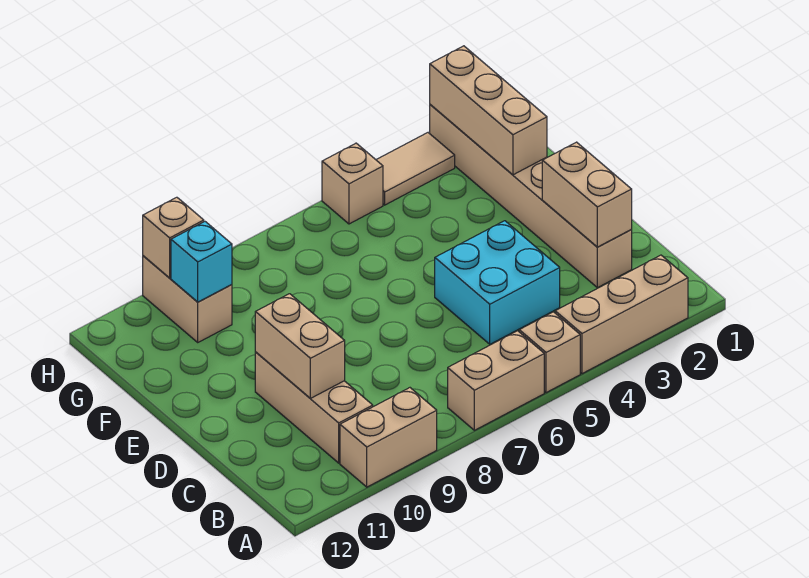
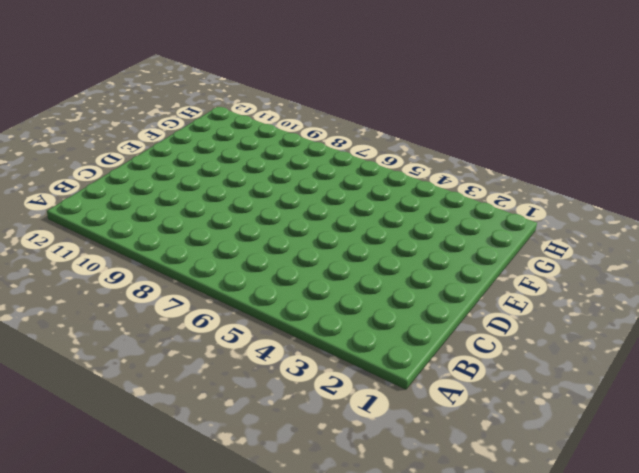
none -> tan brick A2:A4 level 1
none -> tan brick A5 level 1
none -> tan brick A6:A7 level 1

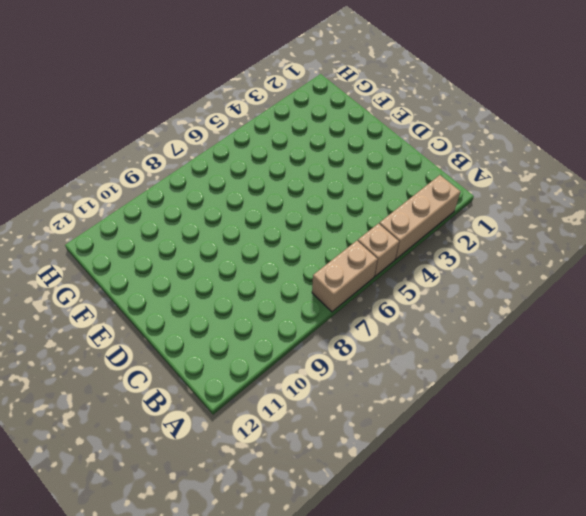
none -> tan brick A9:A10 level 1
none -> tan brick B10:D10 level 1
none -> tan brick C2:H2 level 1

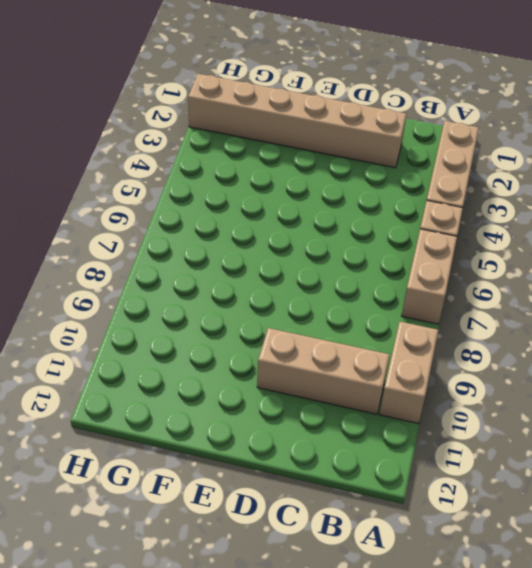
none -> cyan brick C4:D5 level 1
none -> tan brick G10:H10 level 1
none -> tan tile H3:H4 level 1

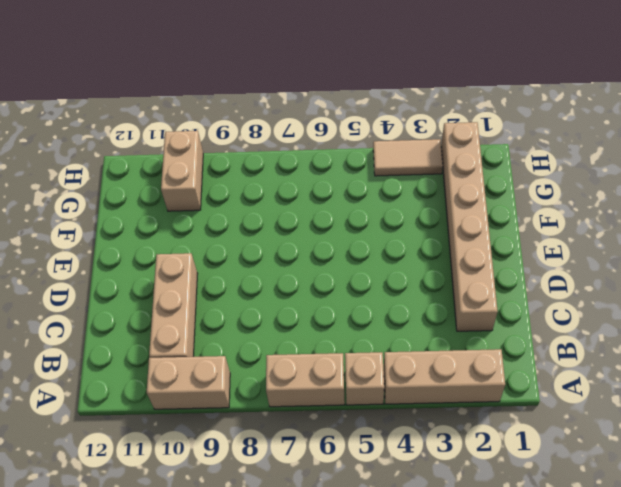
none -> cyan brick C4:D5 level 1
none -> tan brick H5 level 1
none -> tan brick C2:D2 level 2

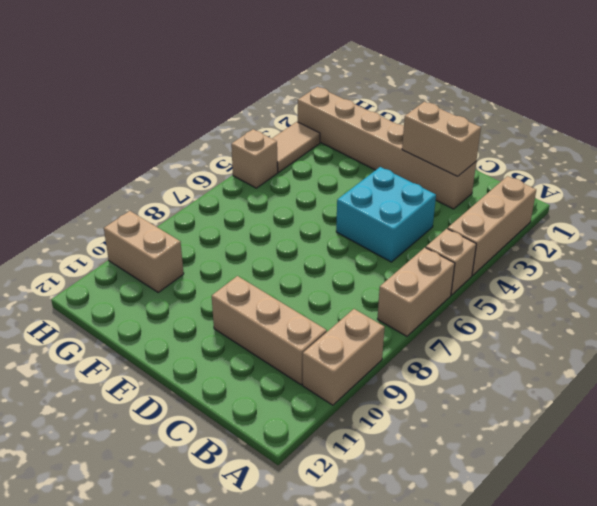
none -> tan brick C10:D10 level 2
none -> tan brick F2:H2 level 2
none -> cyan brick G10 level 2

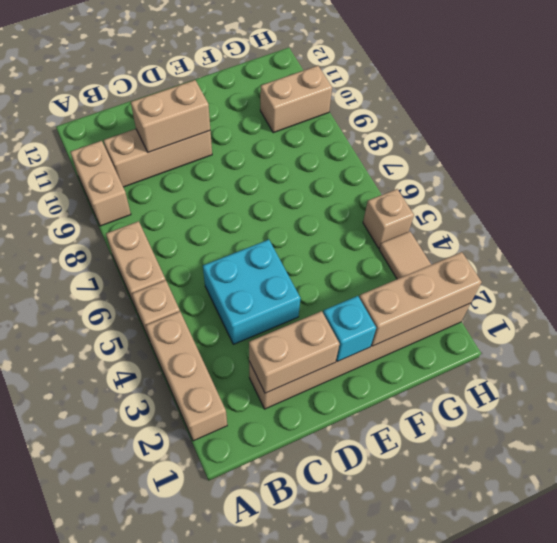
cyan brick E2 level 2 -> cyan brick G10 level 2
none -> tan brick H10 level 2

